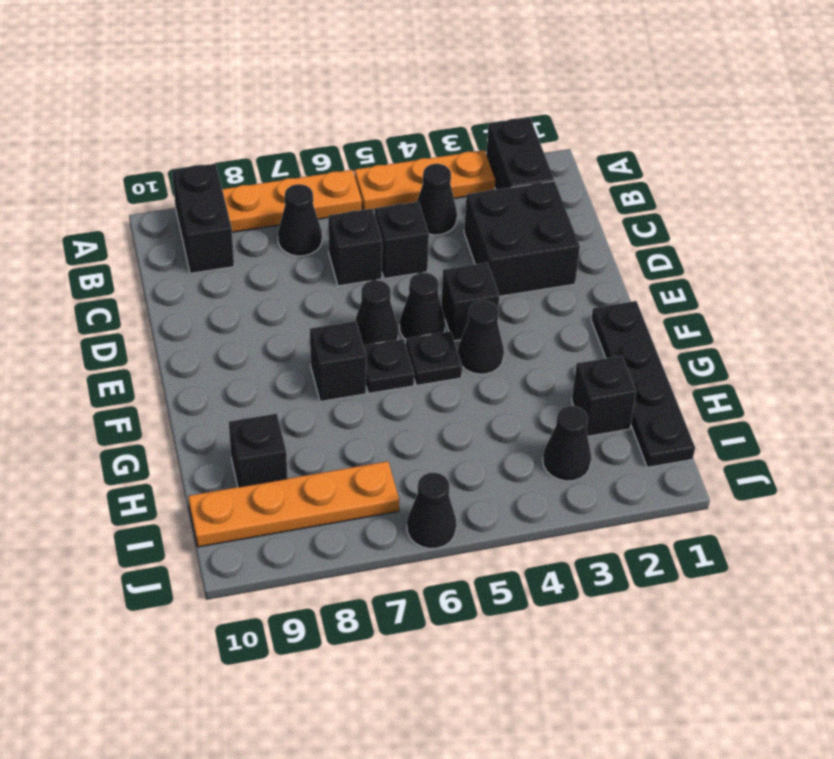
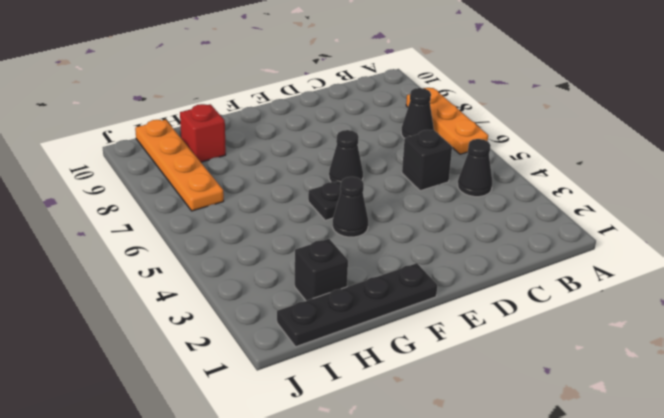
red brick H9 level 1 -> black brick H9 level 1
none -> black brick A2:B2 level 1
none -> orange plate A3:A5 level 1
none -> black brick A9:B9 level 1

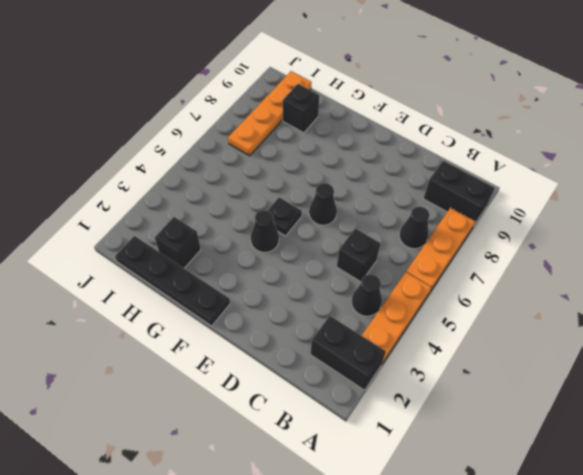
none -> black brick C2:D3 level 1
none -> black brick C6 level 1
none -> black brick E4 level 1

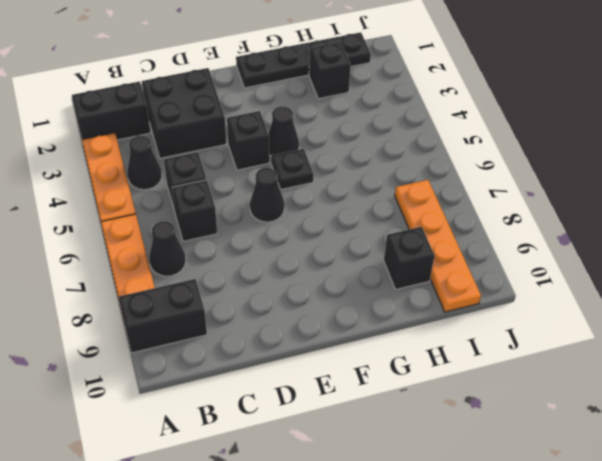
none -> black cone E5 level 1
none -> black plate F6 level 1
none -> black brick F7 level 1

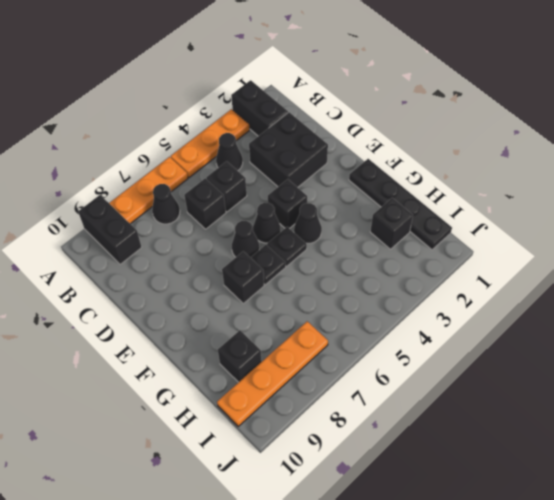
none -> black cone I3 level 1
none -> black cone J6 level 1

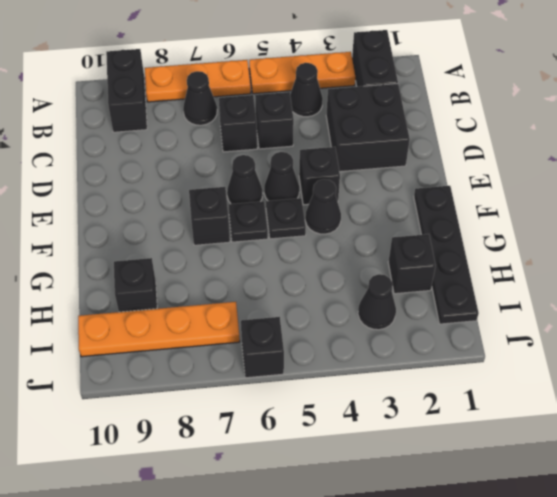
black brick J6 level 1 -> black cone J6 level 1

